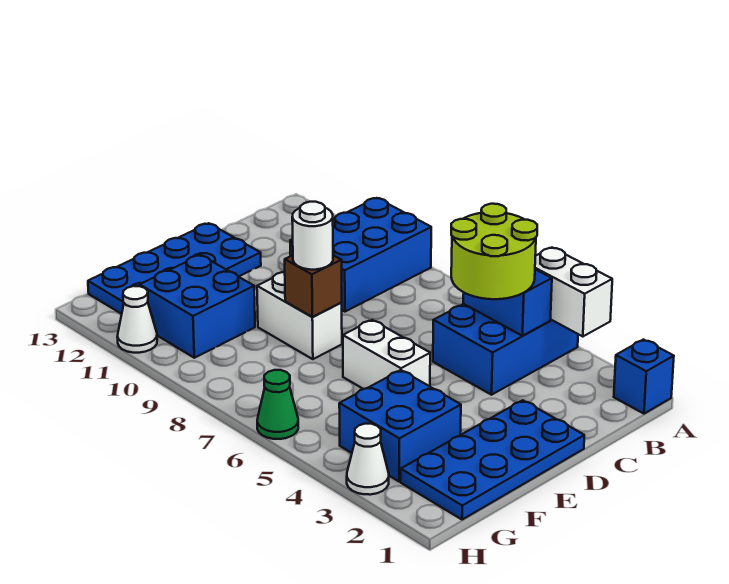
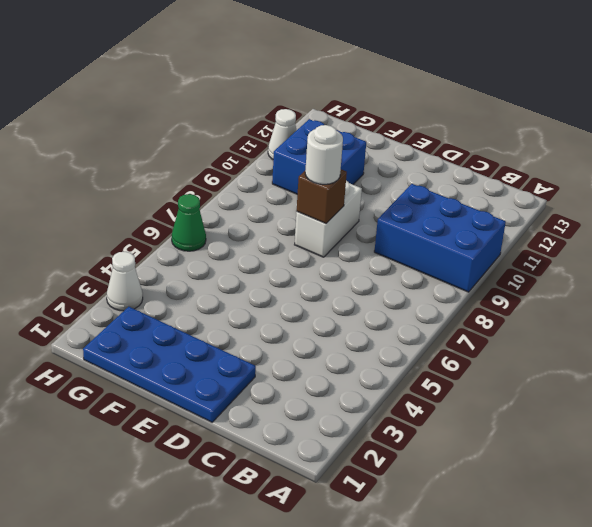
none -> blue brick A1 level 1
none -> blue brick A4:C5 level 1
none -> blue plate D12:G13 level 1

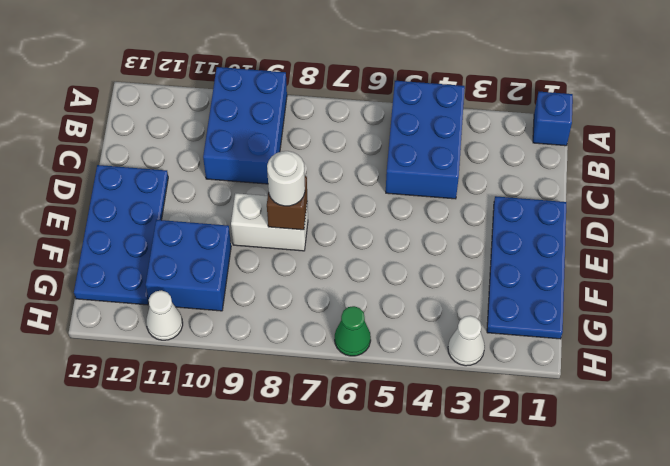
none -> white brick E5:E6 level 1
none -> blue brick F3:G4 level 1
none -> white brick A3:A4 level 2

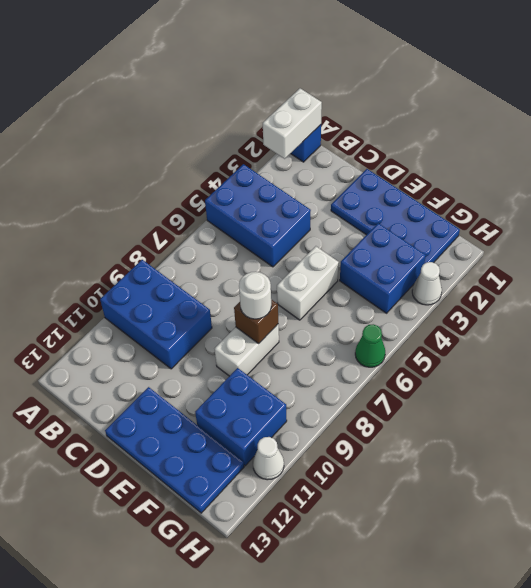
white brick A1:A2 level 2 -> white brick A3:A4 level 2
none -> blue brick B4:B5 level 2
none -> lime round brick B4:C5 level 3

